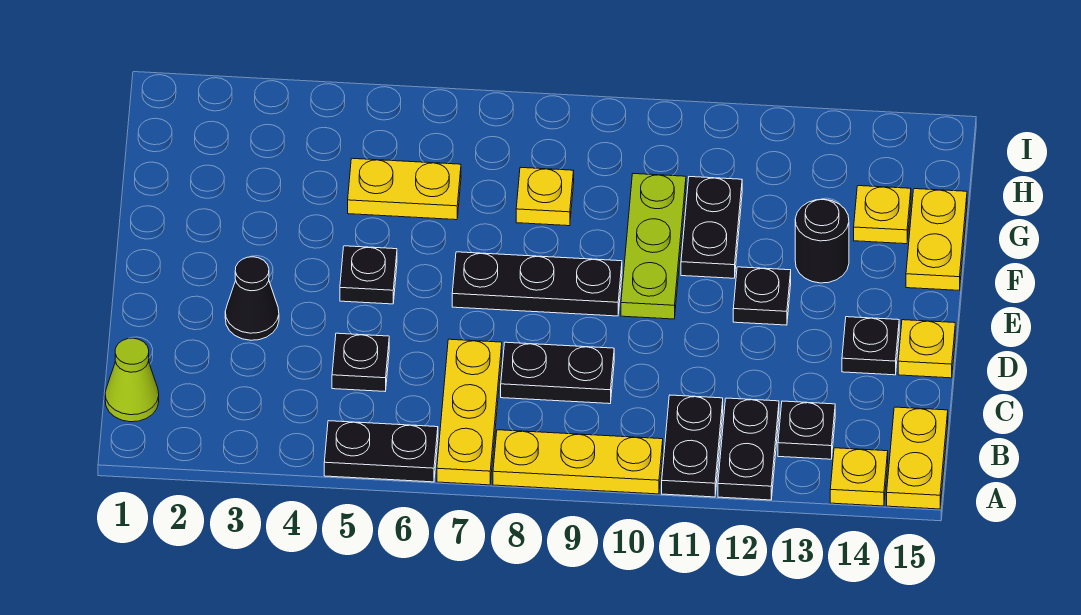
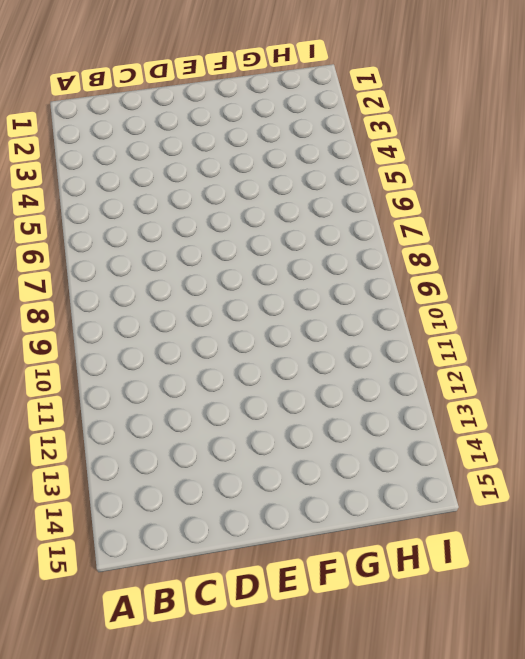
none -> black plate A5:A6 level 1
none -> yellow plate A7:C7 level 1
none -> yellow plate A8:A10 level 1

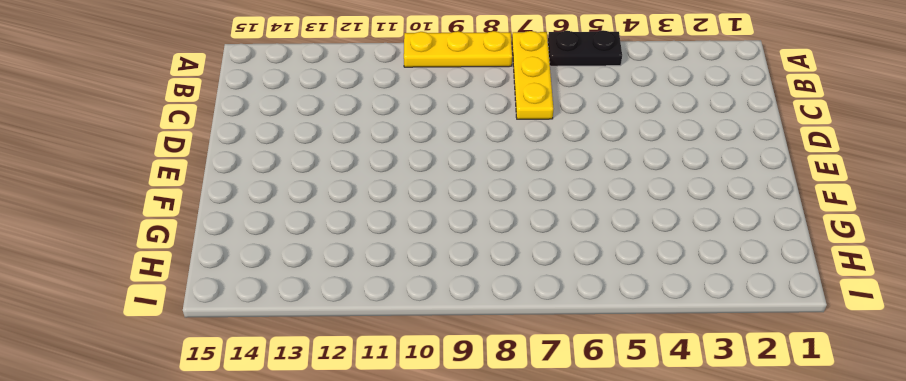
none -> black plate A11:B11 level 1
none -> black plate A12:B12 level 1
none -> yellow plate A14 level 1

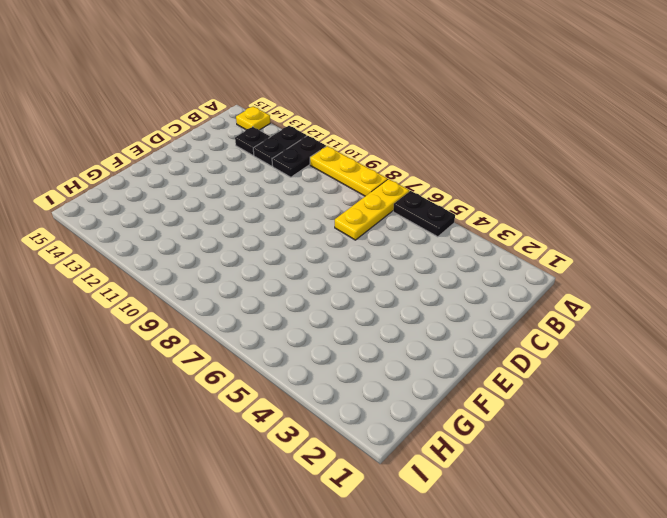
none -> yellow plate A15:B15 level 1
none -> lime cone B1 level 1
none -> black plate C5 level 1

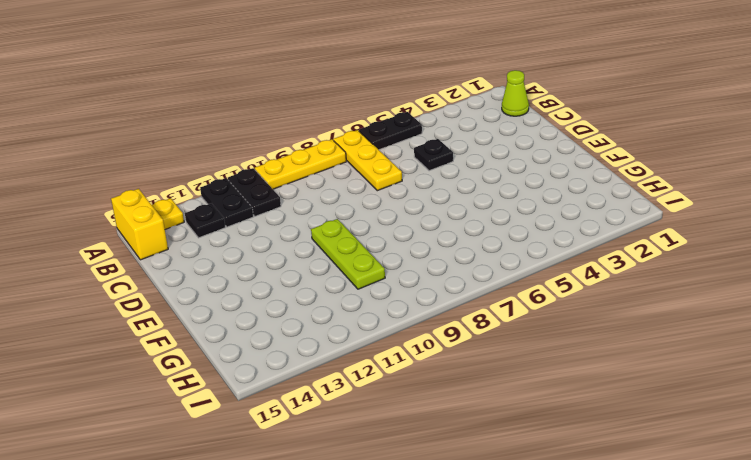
yellow brick A15:B15 level 1 -> yellow plate A15:B15 level 1
none -> black plate C8:C9 level 1
none -> black cone D3 level 1
none -> black plate D14 level 1

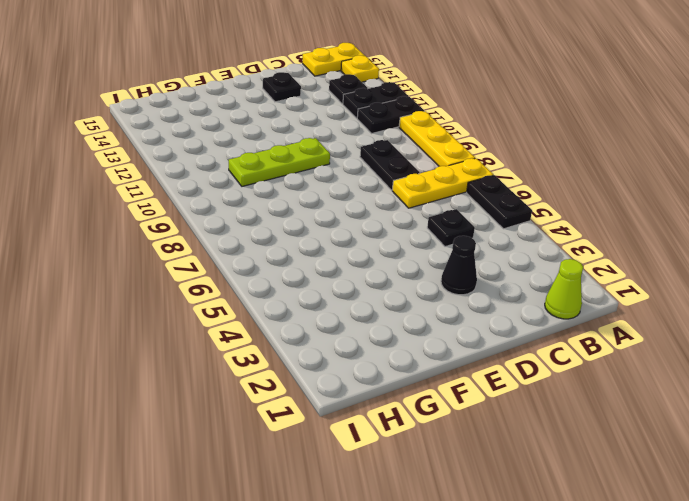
none -> yellow plate D15 level 1
none -> black plate E5 level 1
none -> black plate E7:E9 level 1

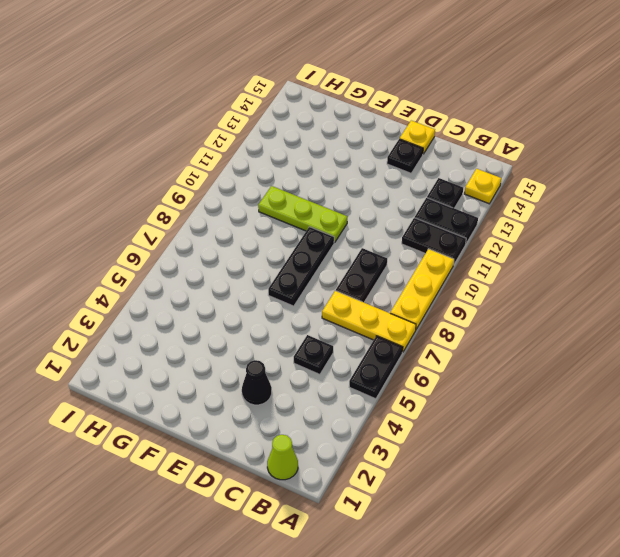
none -> yellow plate A15:B15 level 1
none -> black plate E5 level 1
none -> black plate E12 level 1

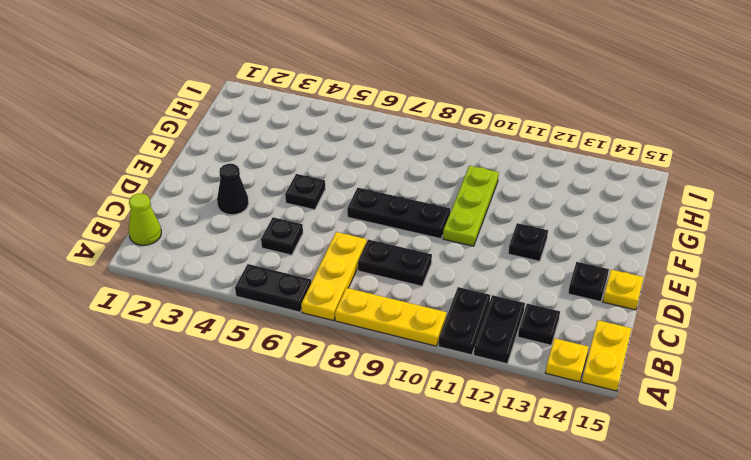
none -> black plate F11:G11 level 1
none -> black round brick F13 level 1
none -> yellow plate F15:G15 level 1

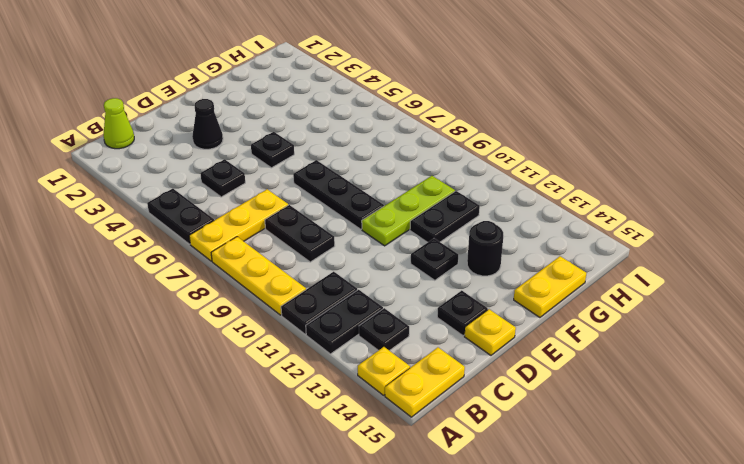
none -> yellow plate G5:G6 level 1
none -> yellow plate G8 level 1
none -> yellow plate G14 level 1

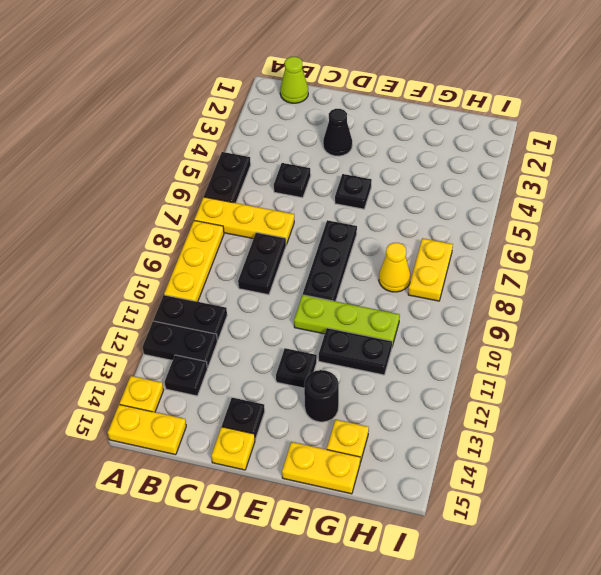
yellow cone G8 level 1 -> yellow plate G8 level 1
yellow plate H7:H8 level 1 -> yellow plate G5:G6 level 1

